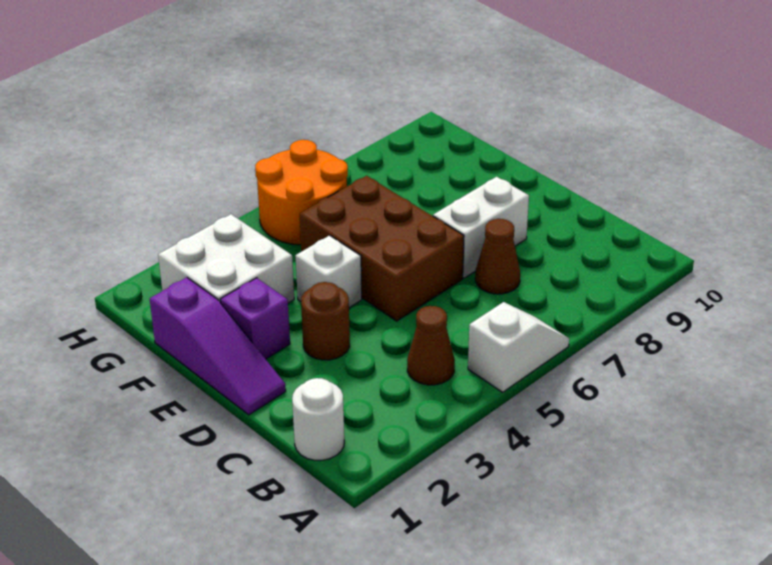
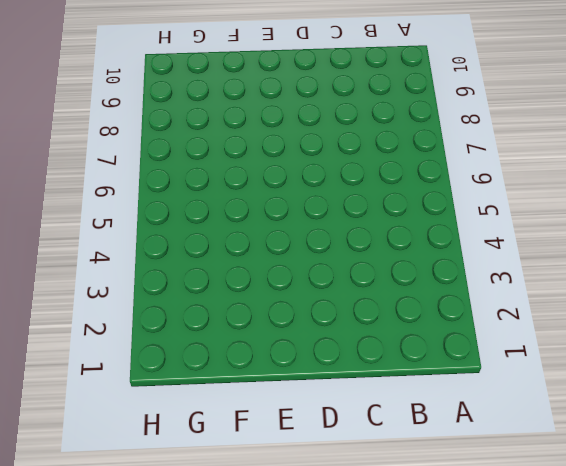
none -> white slope A5:A6 level 1 top 5
none -> white round brick B1 level 1
none -> brown cone B4 level 1

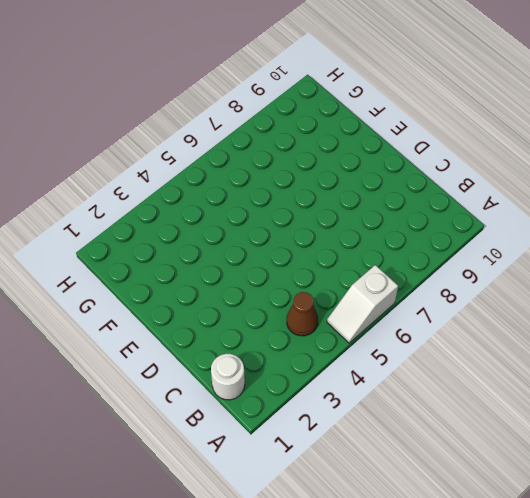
white slope A5:A6 level 1 top 6 -> white slope A5:A6 level 1 top 5
none -> brown cone C7 level 1
none -> purple slope D1:F1 level 1 top F
none -> brown round brick D3 level 1

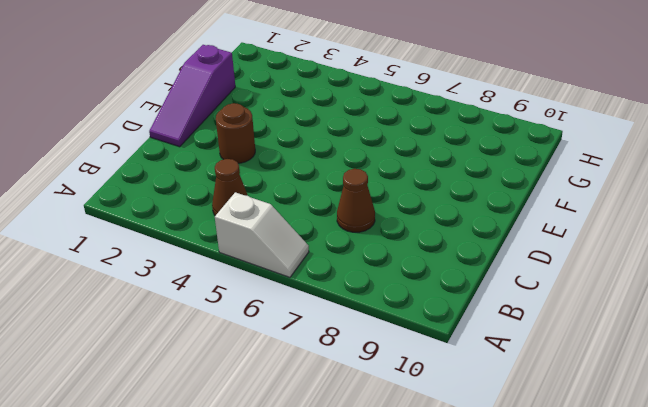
none -> white round brick B1 level 1
none -> brown brick D5:F6 level 1
none -> white brick D7:D8 level 1

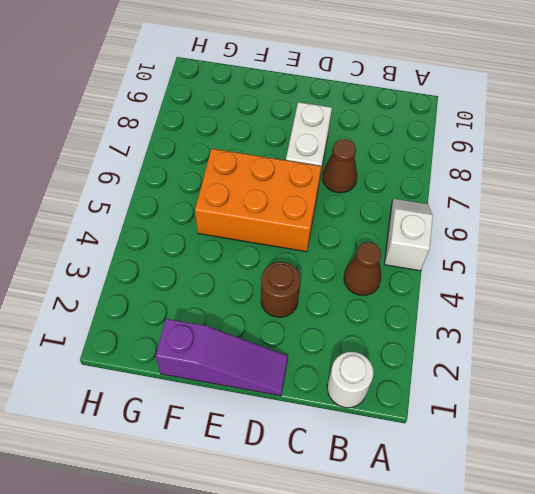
orange brick D5:F6 level 1 -> brown brick D5:F6 level 1
none -> purple brick E2 level 1
none -> white brick E4 level 1
none -> white brick F2:G3 level 1

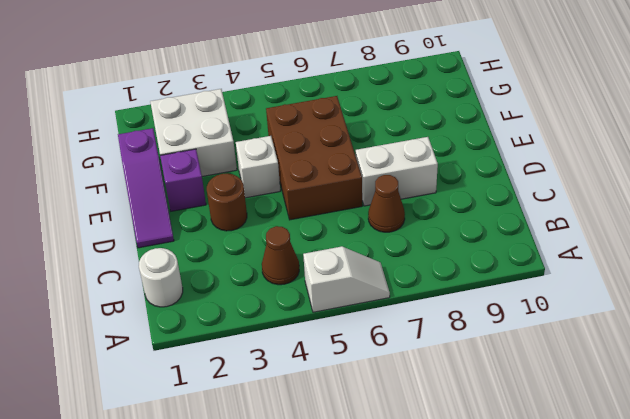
none -> orange round brick G5:H6 level 1

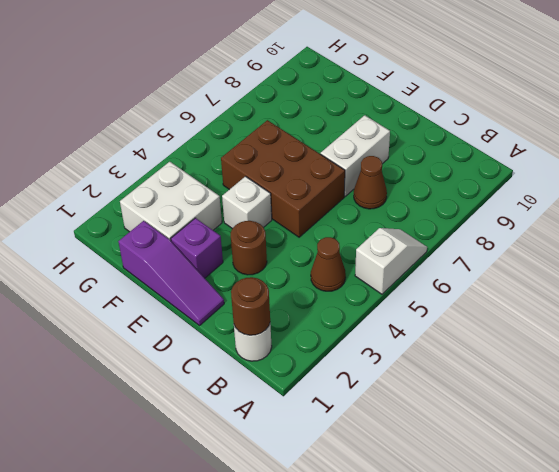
brown round brick B1 level 2 -> none
none -> orange round brick G5:H6 level 1

